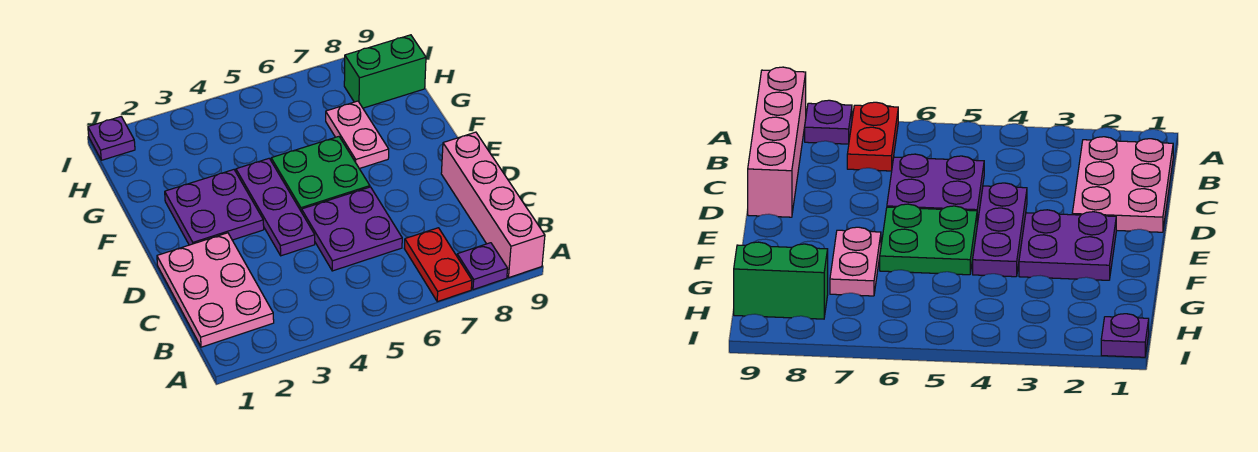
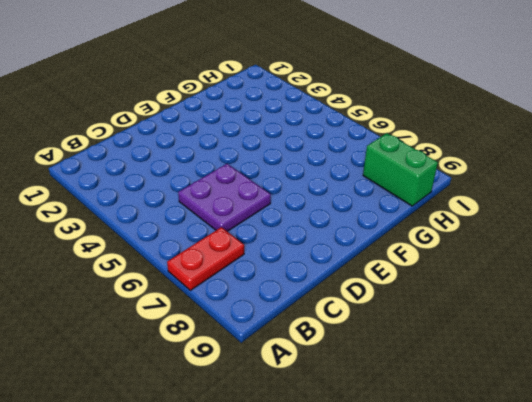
none -> purple plate A8 level 1
none -> pink brick A9:D9 level 1

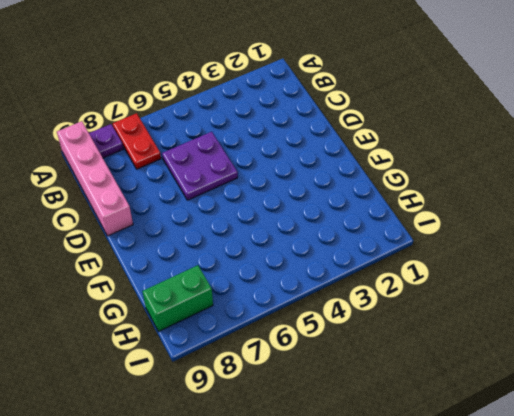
none -> pink plate B1:D2 level 1
none -> purple plate D4:F4 level 1

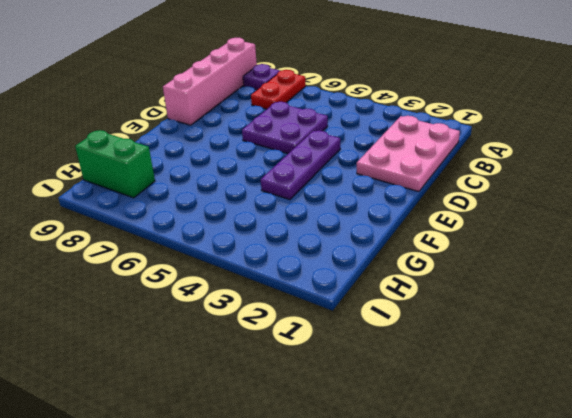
none -> purple plate E2:F3 level 1
none -> green plate E5:F6 level 1

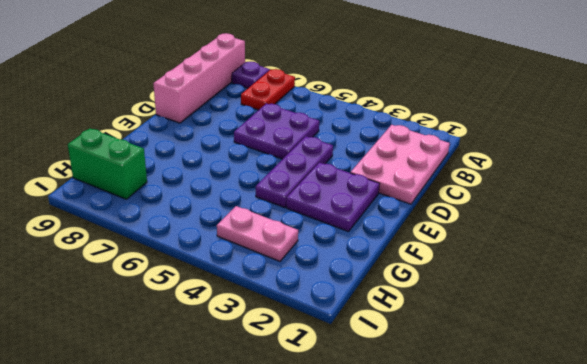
pink plate H3:H4 level 1 -> pink plate F7:G7 level 1
none -> green plate E5:F6 level 1
none -> purple plate I1 level 1

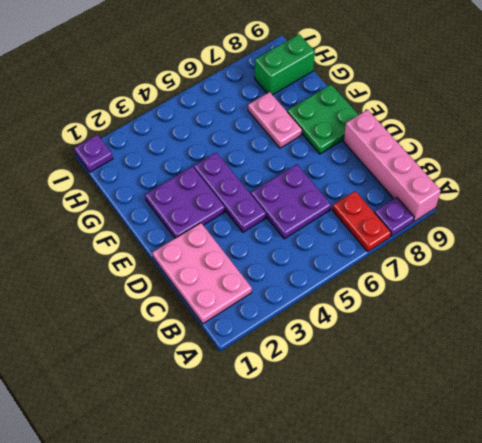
green plate E8:F9 level 1 -> green plate E5:F6 level 1

